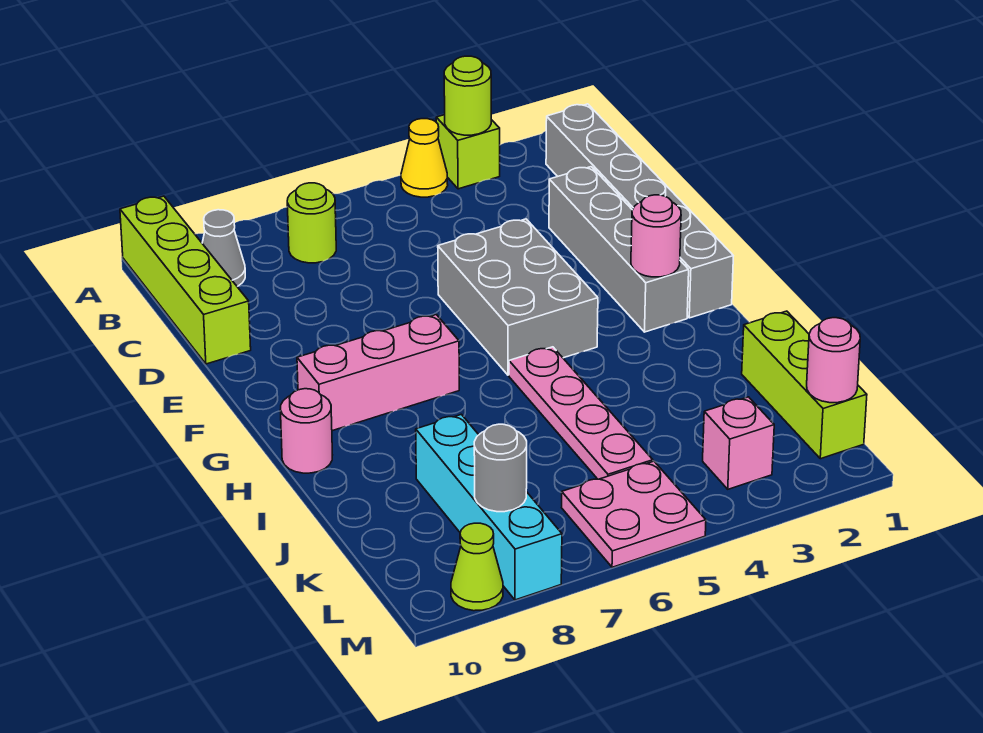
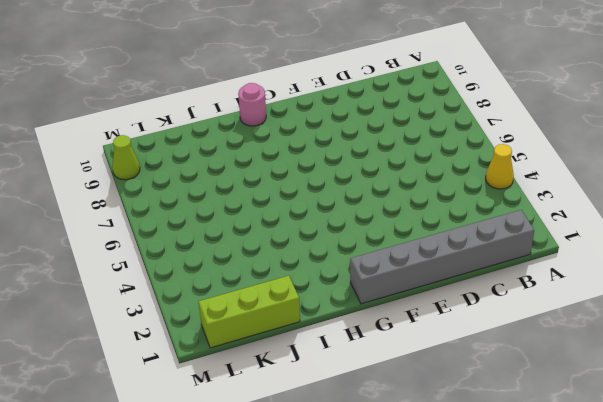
none -> lime brick A3 level 1
none -> lime brick A10:D10 level 1
none -> lime round brick B7 level 1

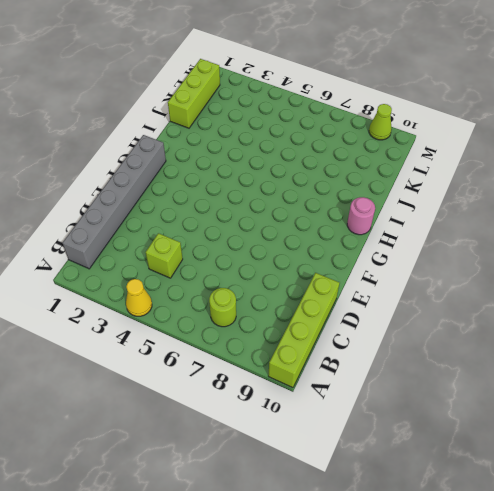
lime brick C4 level 1 -> lime brick A3 level 1
none -> grey cone B9 level 1
none -> grey brick D2:G2 level 1
none -> grey brick E4:G5 level 1

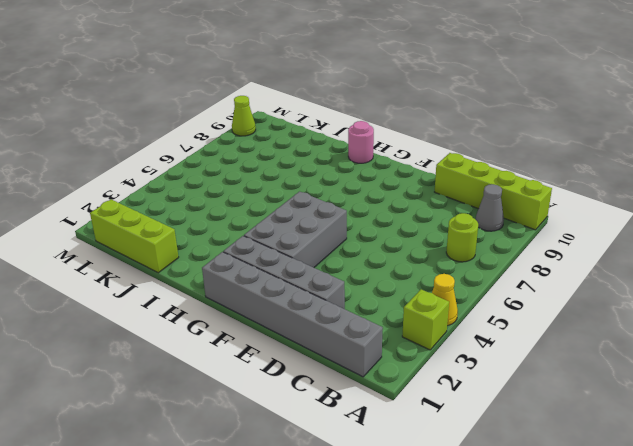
grey brick F3:G5 level 1 -> grey brick E4:G5 level 1
none -> pink brick G7:G9 level 1
none -> pink plate H5:K5 level 1
none -> cyan brick J8:M8 level 1

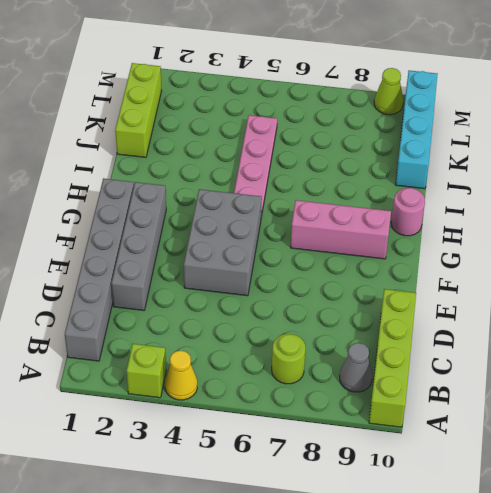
cyan brick J10:M10 level 1 -> cyan brick J8:M8 level 1
none -> pink brick L3 level 1
none -> pink plate L5:M6 level 1
none -> lime round brick A3 level 2

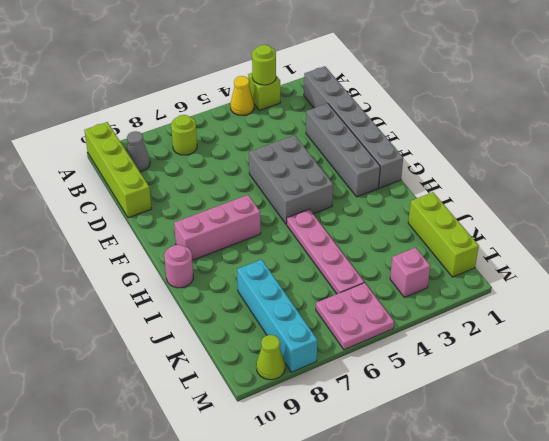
none -> pink round brick G2 level 2
none -> pink round brick L1 level 2
none -> grey round brick L8 level 2

